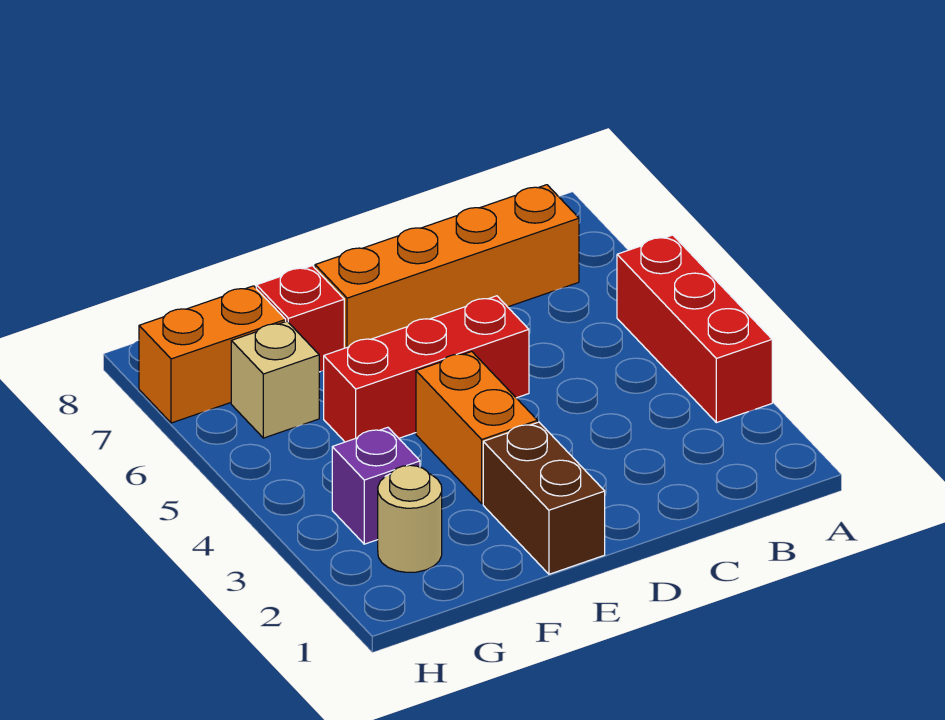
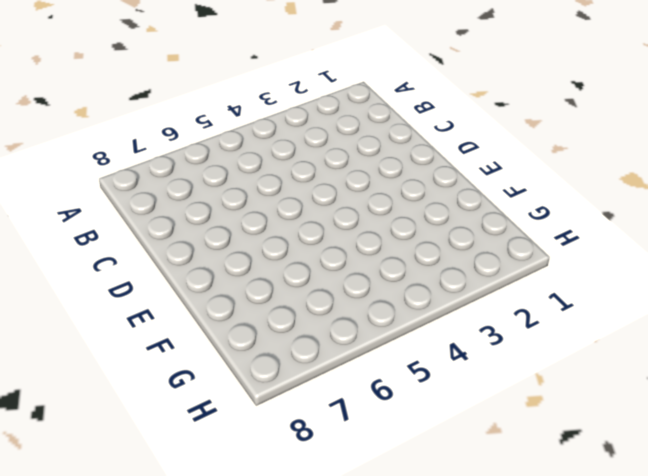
none -> red brick A3:A5 level 1
none -> orange brick B7:E7 level 1

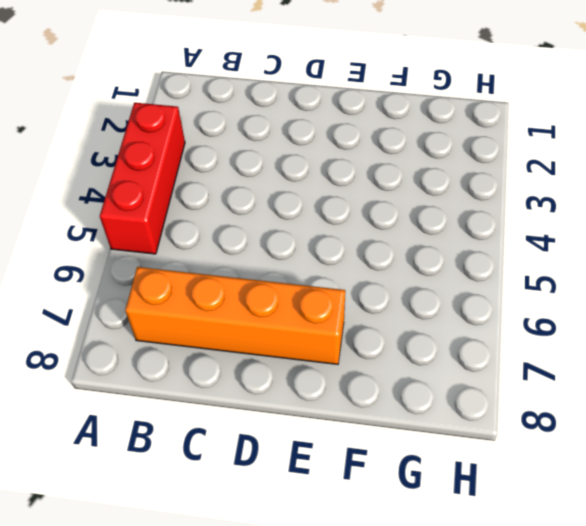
none -> red brick D5:F5 level 1
none -> brown brick E1:E2 level 1

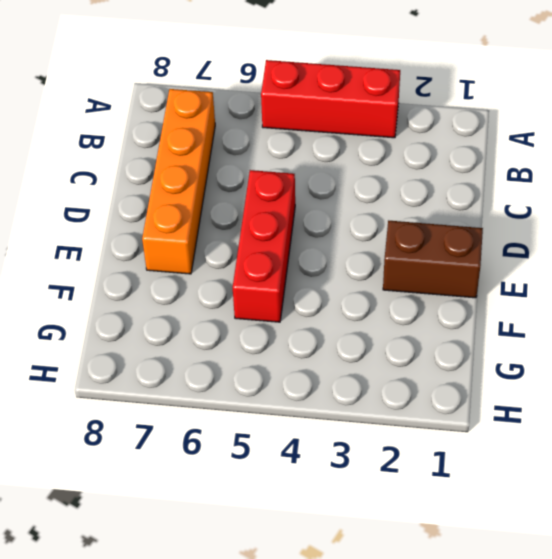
none -> orange brick E3:E4 level 1
none -> red brick F7 level 1

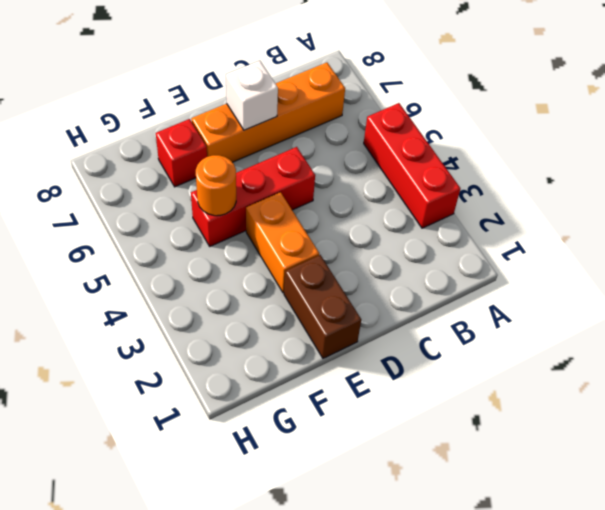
white brick D7 level 2 -> none
orange round brick F5 level 2 -> none
none -> tan round brick G2 level 1
none -> purple brick G3 level 1

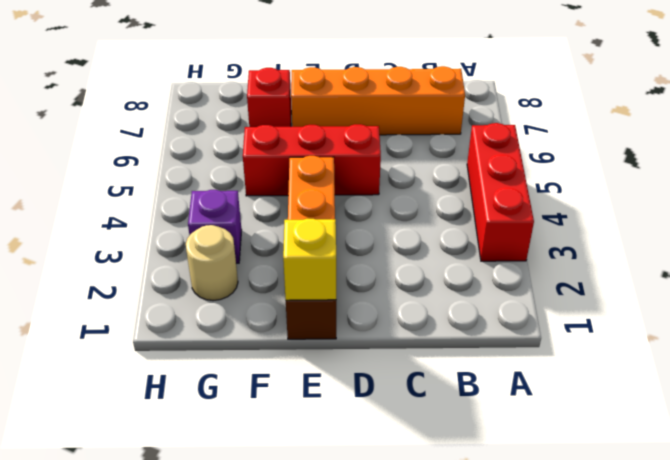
yellow brick E1 level 2 -> none
none -> tan brick G6 level 1
none -> orange brick G7:H7 level 1

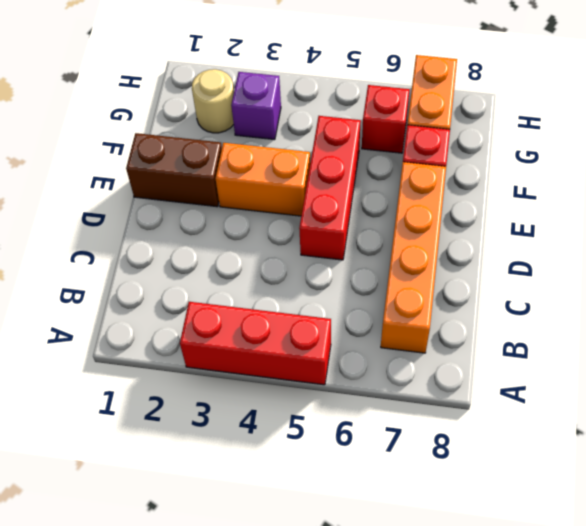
red brick G6 level 1 -> tan brick G6 level 1

